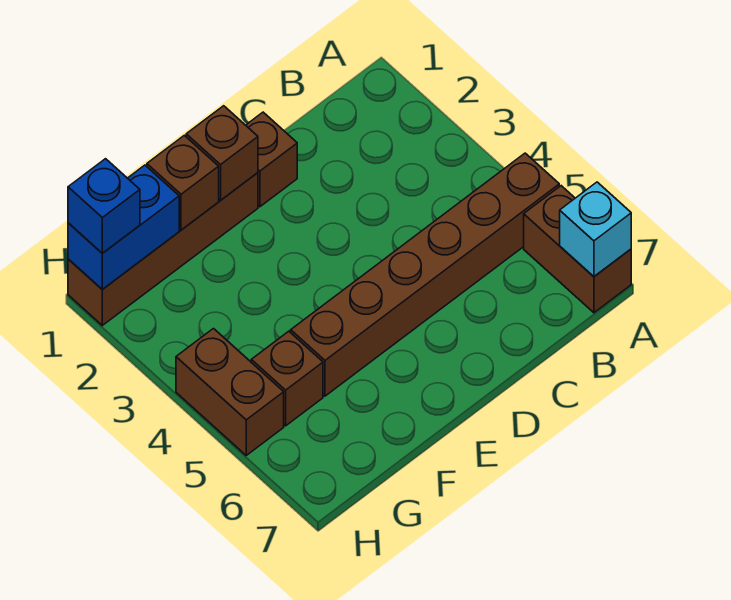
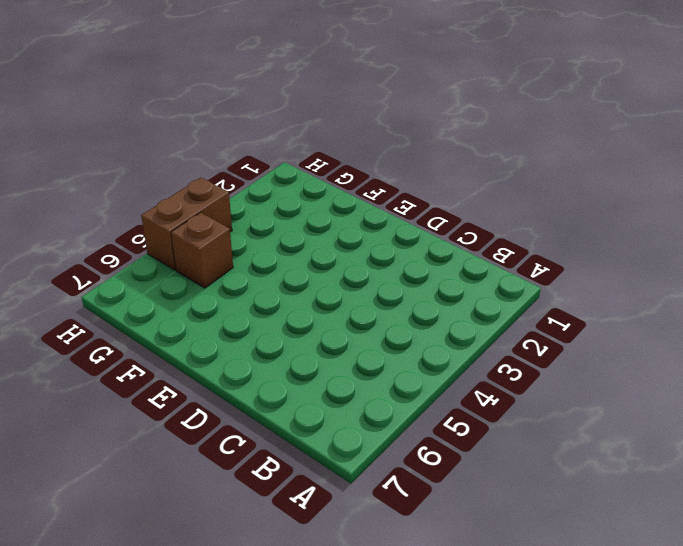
none -> brown brick A5:F5 level 1
none -> brown brick A6:A7 level 1

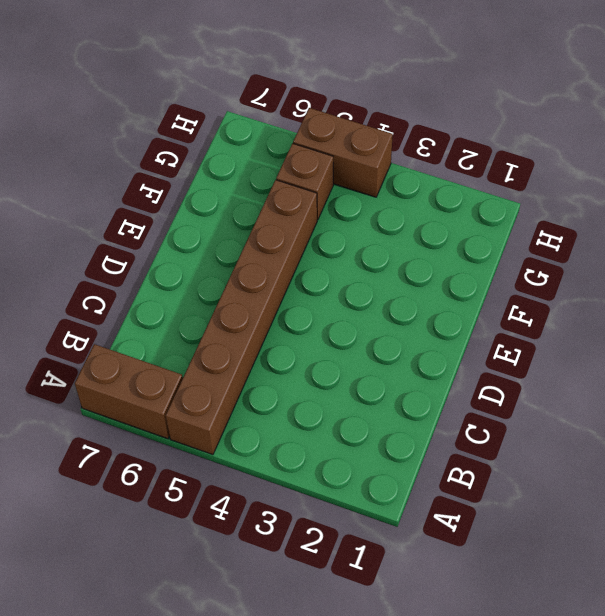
none -> brown brick D1 level 1
none -> brown brick E1:H1 level 1

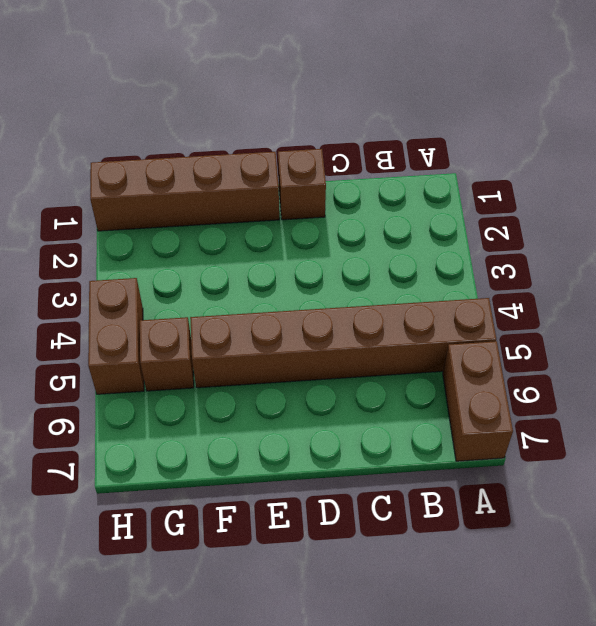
none -> cyan brick A7 level 2
none -> brown brick E1 level 2

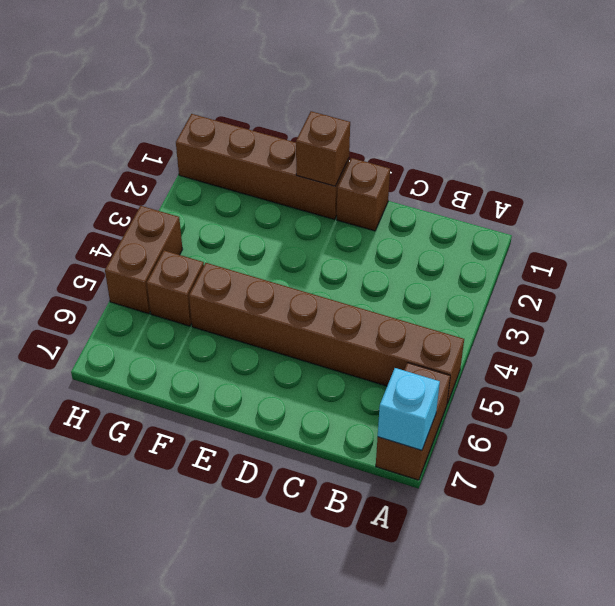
none -> brown brick F1 level 2
none -> blue brick G1:H1 level 2

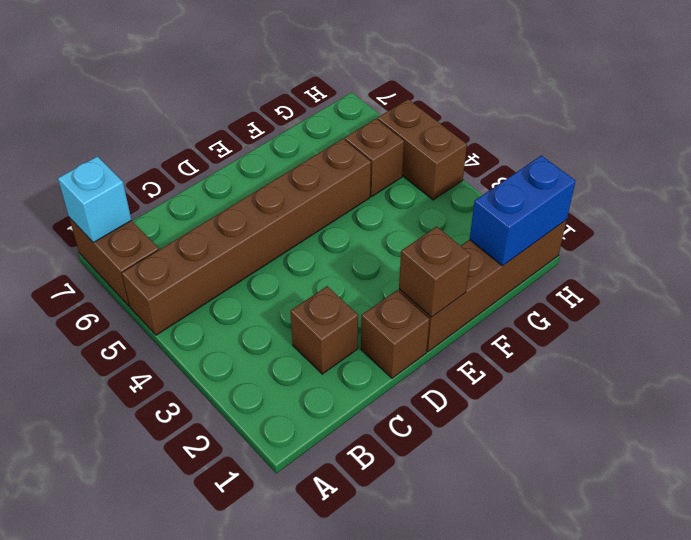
brown brick C2 level 1 -> brown brick F1 level 2
none -> blue brick H1 level 3

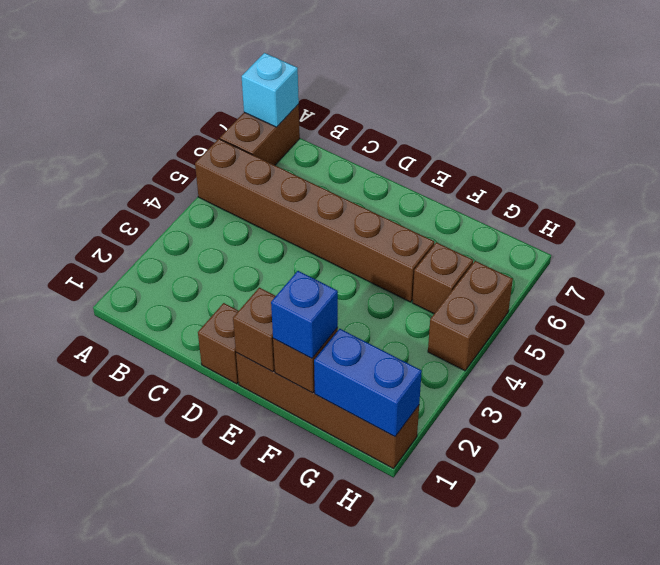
blue brick F1 level 3 -> blue brick H1 level 3

